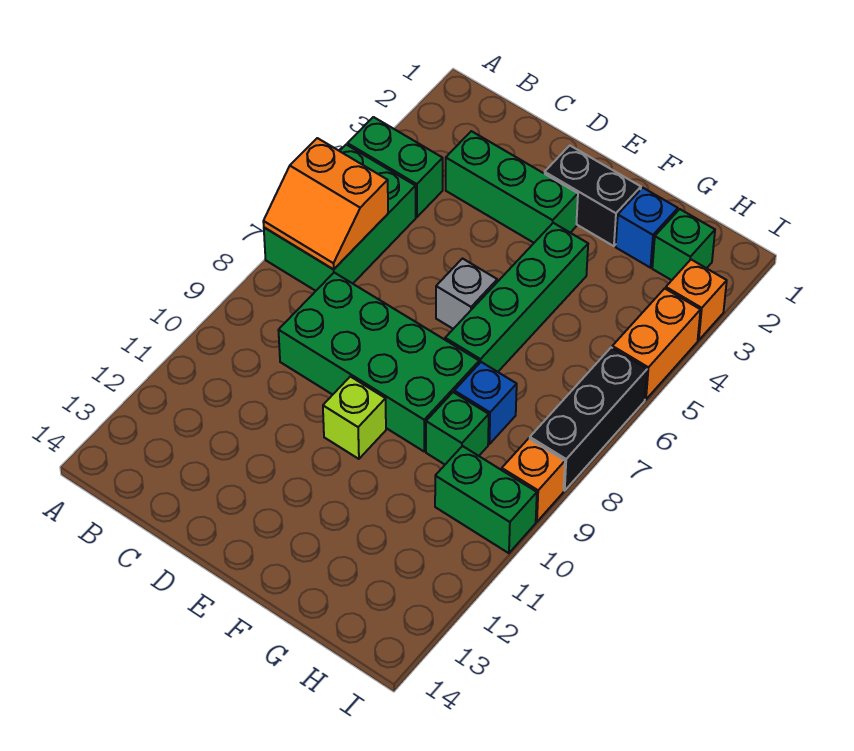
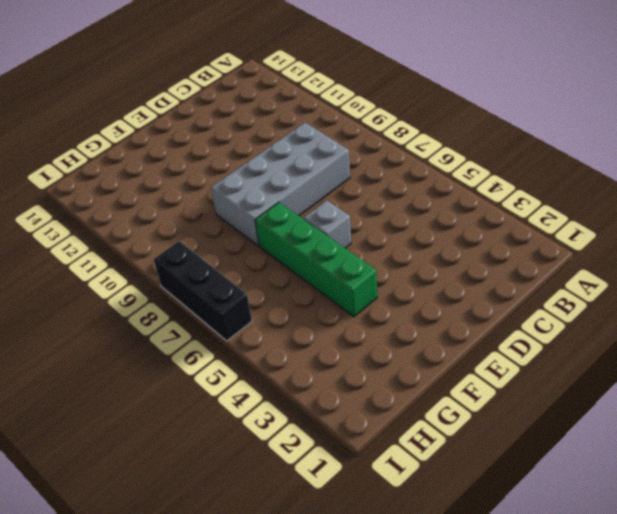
grey brick C8:F9 level 1 -> green brick C8:F9 level 1
none -> green brick A4:B4 level 1
none -> green brick A5:B7 level 1
none -> green brick C3:E3 level 1

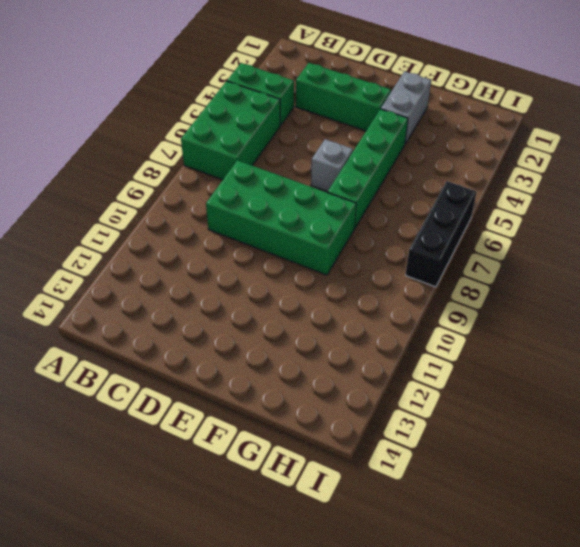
grey brick F2:F3 level 1 -> black brick E2:F2 level 1
none -> lime brick E10 level 1
none -> blue brick G2 level 1
none -> blue brick G8 level 1

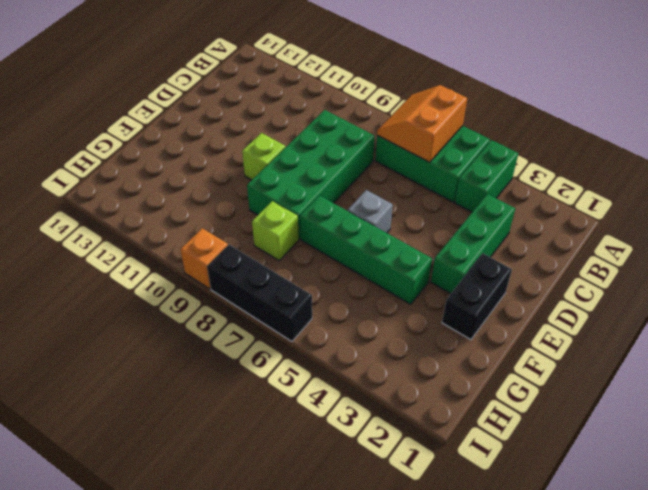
lime brick G8 level 1 -> blue brick G8 level 1
none -> blue brick G2 level 1
none -> green brick G9 level 1
none -> green brick H2 level 1

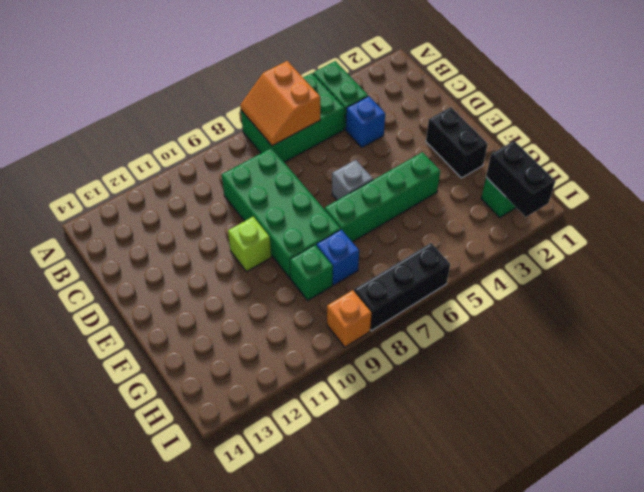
blue brick C4 level 1 -> blue brick G2 level 1
black brick H2:I2 level 2 -> none
none -> green brick C3:E3 level 1
none -> green brick H10:I10 level 1
none -> orange brick I3 level 1

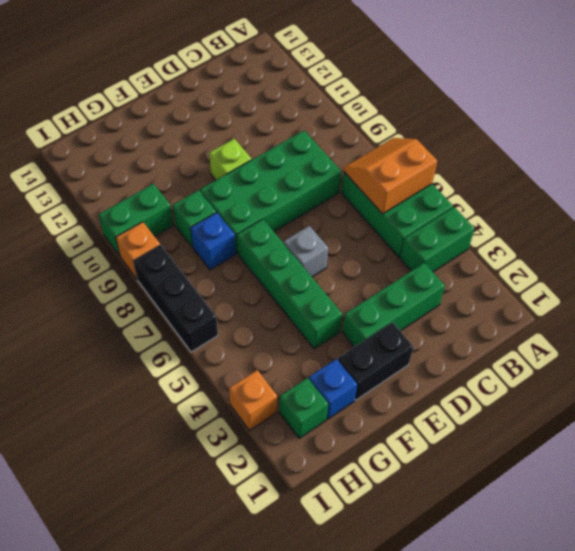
none -> orange brick I4:I5 level 1

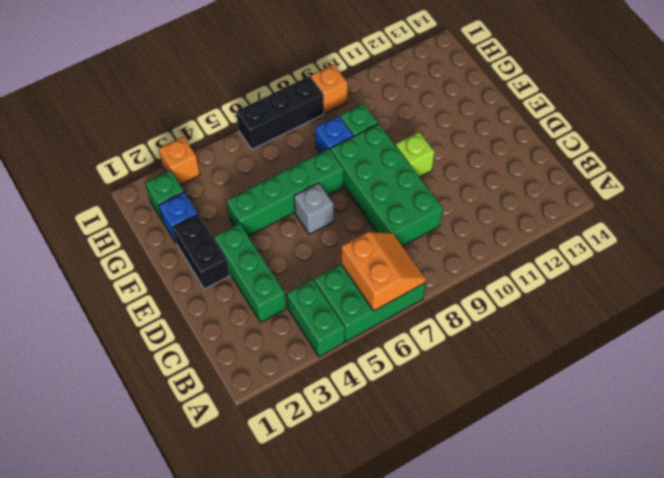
none -> green brick H10:I10 level 1
none -> orange brick I4:I5 level 1

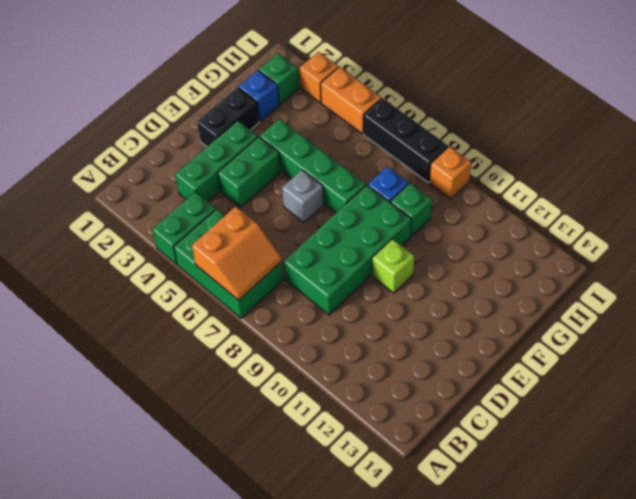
green brick D4:E4 level 1 -> green brick H10:I10 level 1

